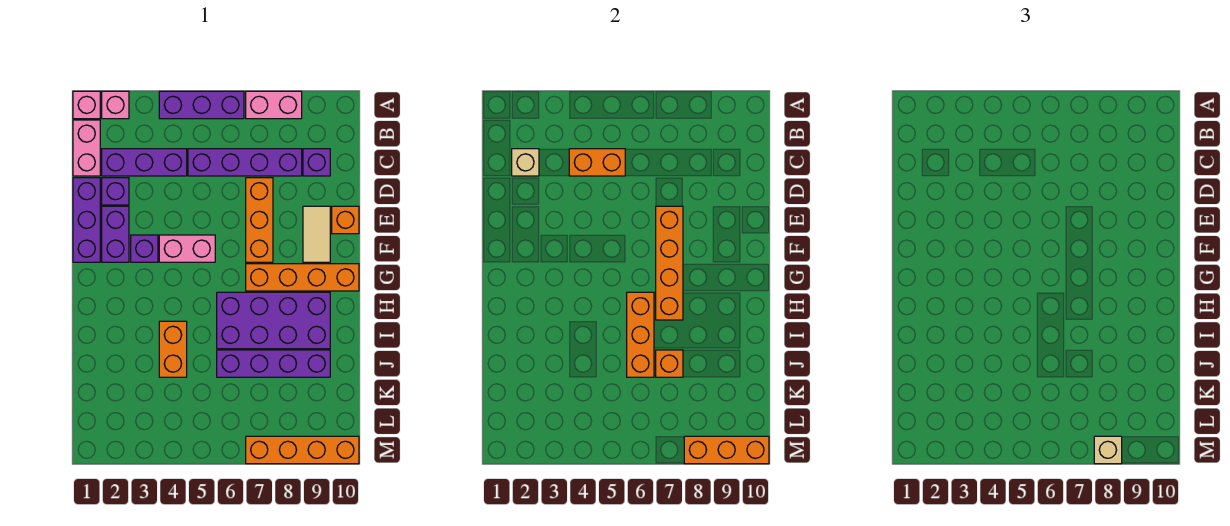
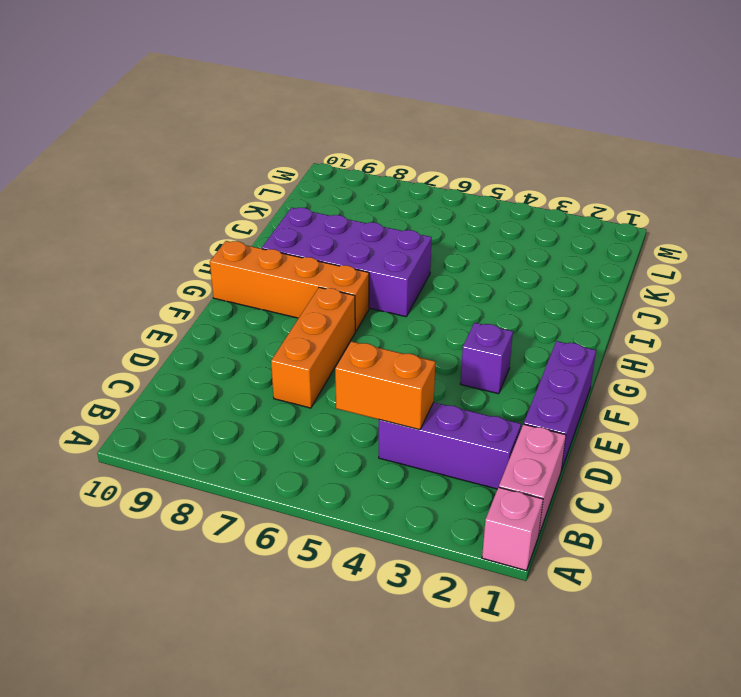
none -> pink brick A2 level 1
none -> purple brick A4:A6 level 1
none -> pink brick A7:A8 level 1

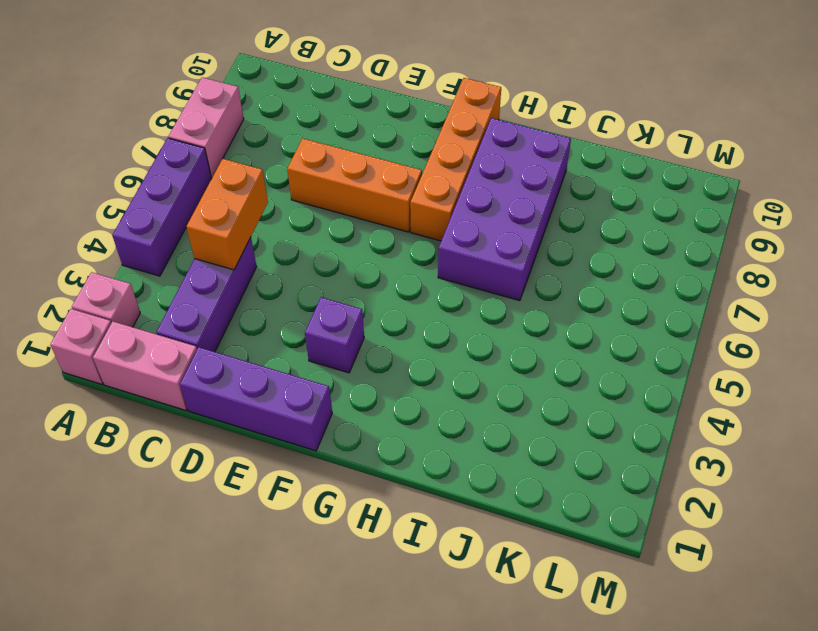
none -> purple brick C5:C8 level 1
none -> purple brick C9 level 1
none -> purple brick D2 level 1

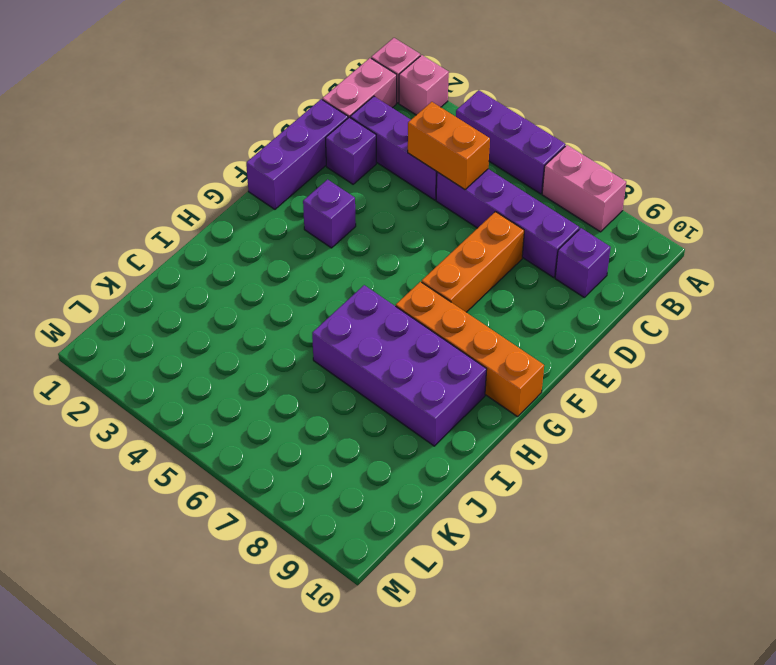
none -> purple brick E2:F2 level 1
none -> tan tile E9:F9 level 1
none -> orange brick E10 level 1

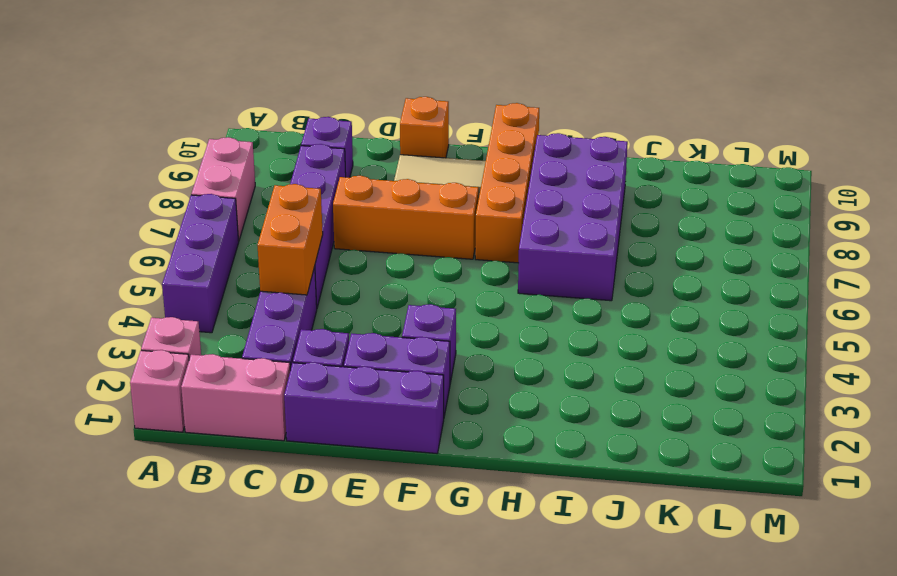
none -> pink brick F4:F5 level 1
none -> orange brick I4:J4 level 1
none -> purple brick J6:J9 level 1

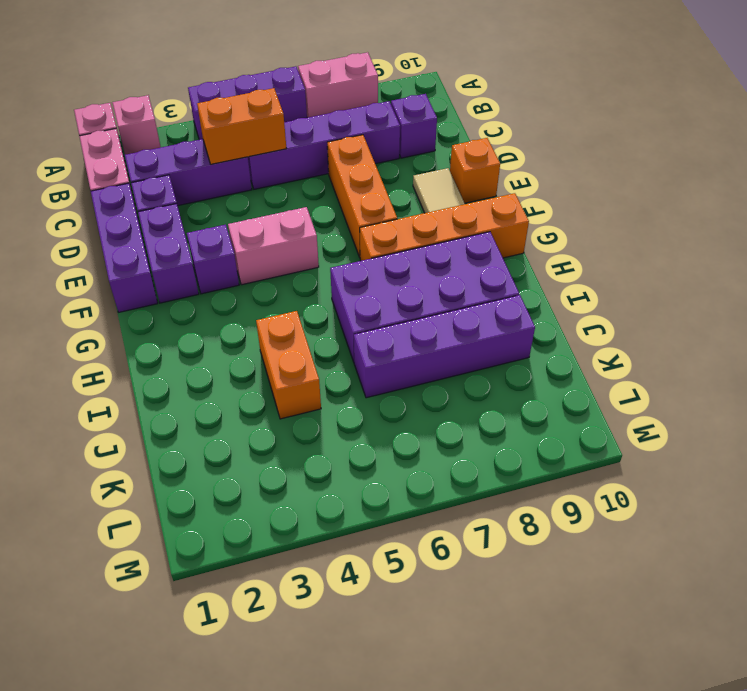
none -> orange brick M7:M10 level 1
none -> tan brick C2 level 2
none -> orange brick E7:H7 level 2

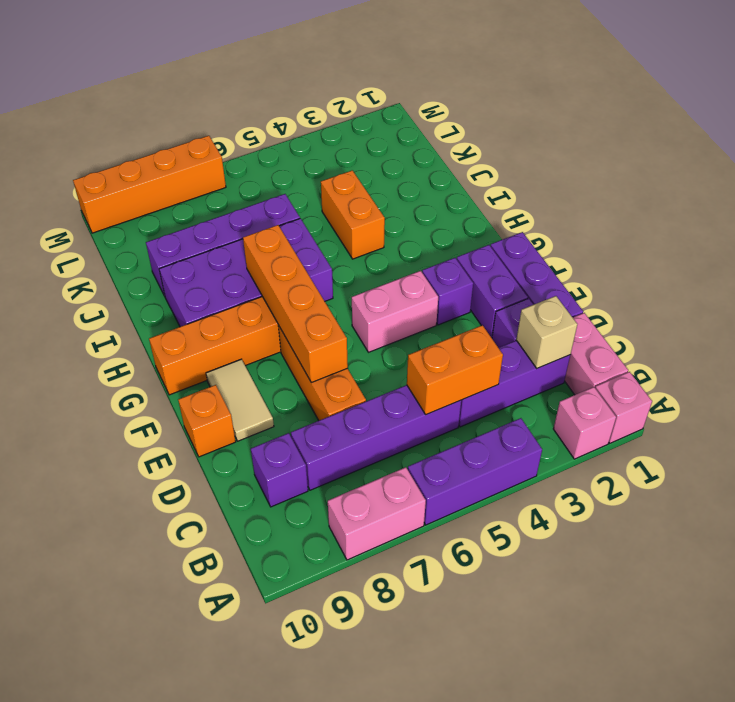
none -> orange brick H6:J6 level 2
none -> orange brick J7 level 2
none -> orange brick M8:M10 level 2

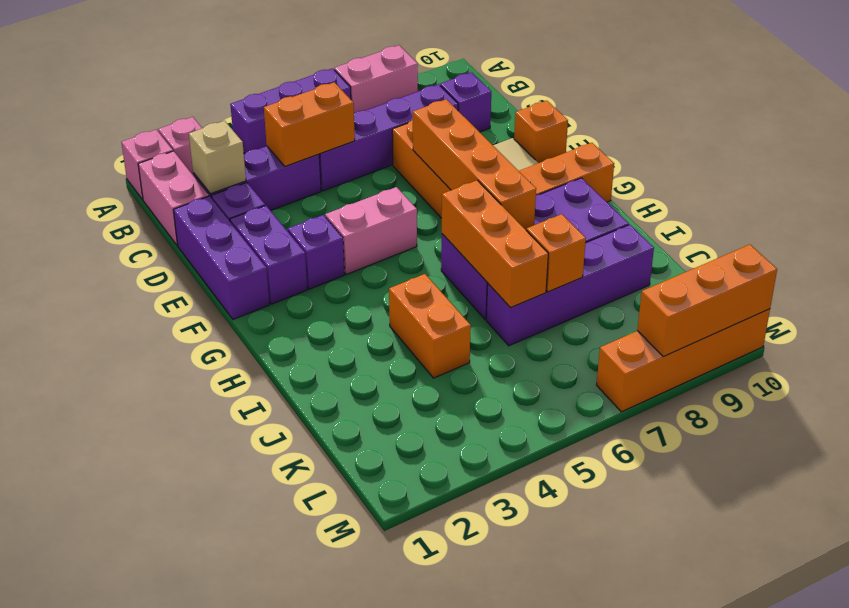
none -> tan brick M8 level 3

